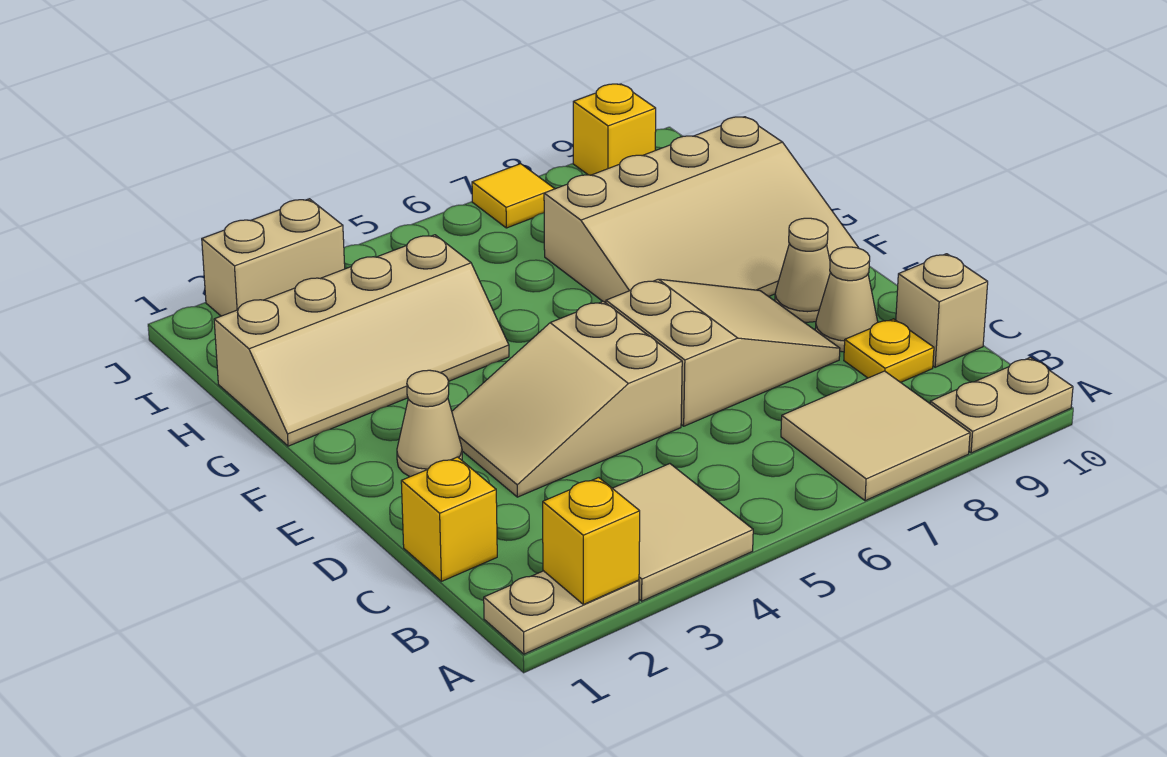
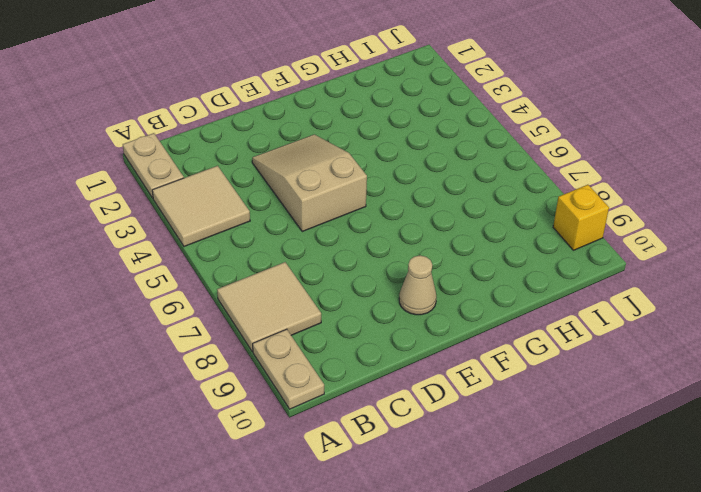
none -> yellow brick C1 level 1
none -> yellow plate C9 level 1
none -> tan brick C10 level 1

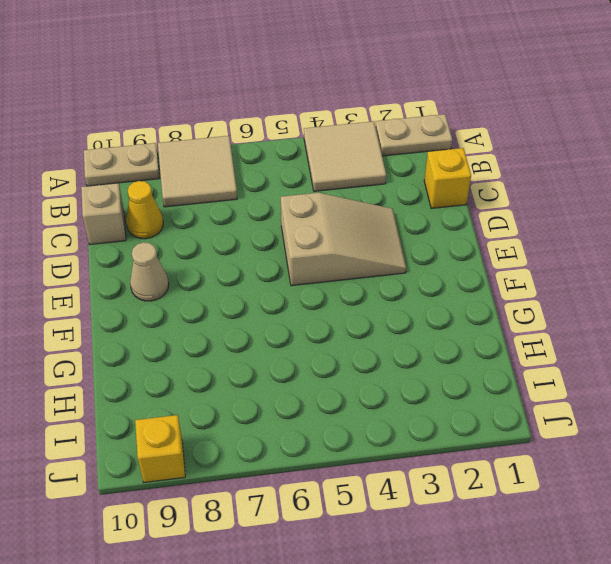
yellow cone C9 level 1 -> yellow plate C9 level 1
none -> tan slope D6:E8 level 1 top 6
none -> tan cone D9 level 1
none -> tan cone E2 level 1

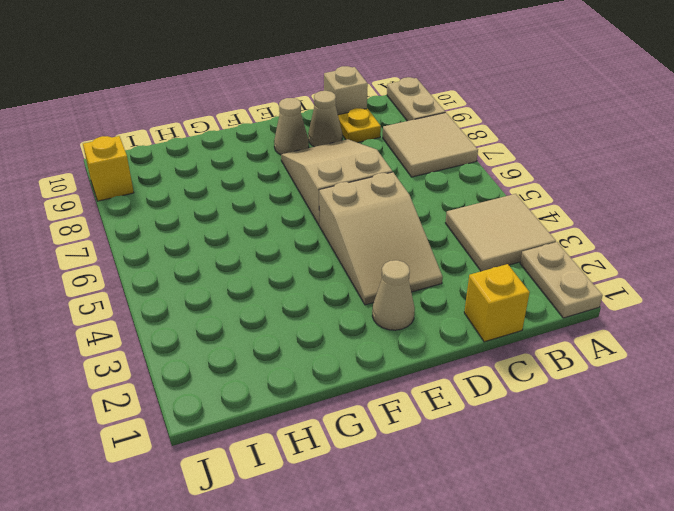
none -> tan slope F7:H10 level 1 top H
none -> tan slope G1:H4 level 1 top H
none -> tan brick J2:J3 level 1

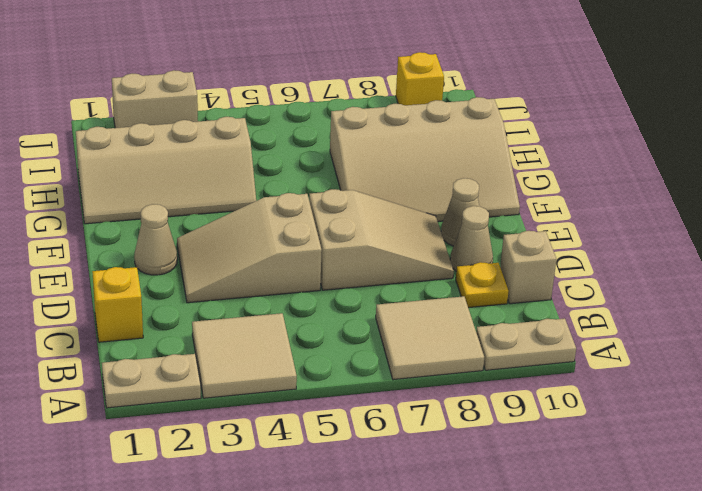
none -> yellow tile J7 level 1
none -> yellow brick A2 level 2

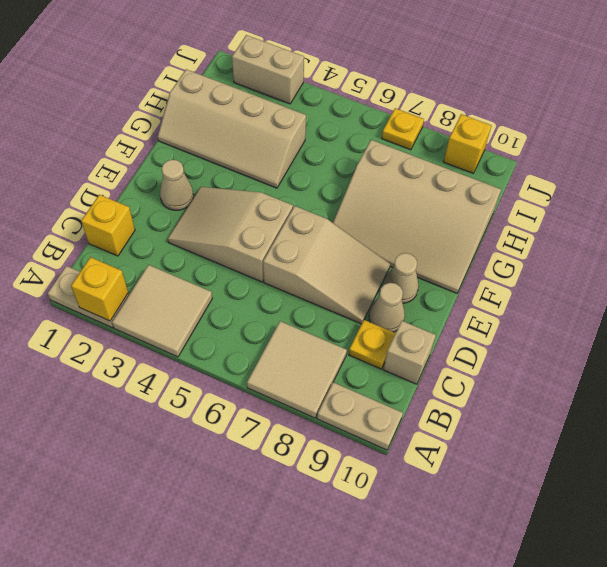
yellow plate J7 level 1 -> yellow tile J7 level 1

